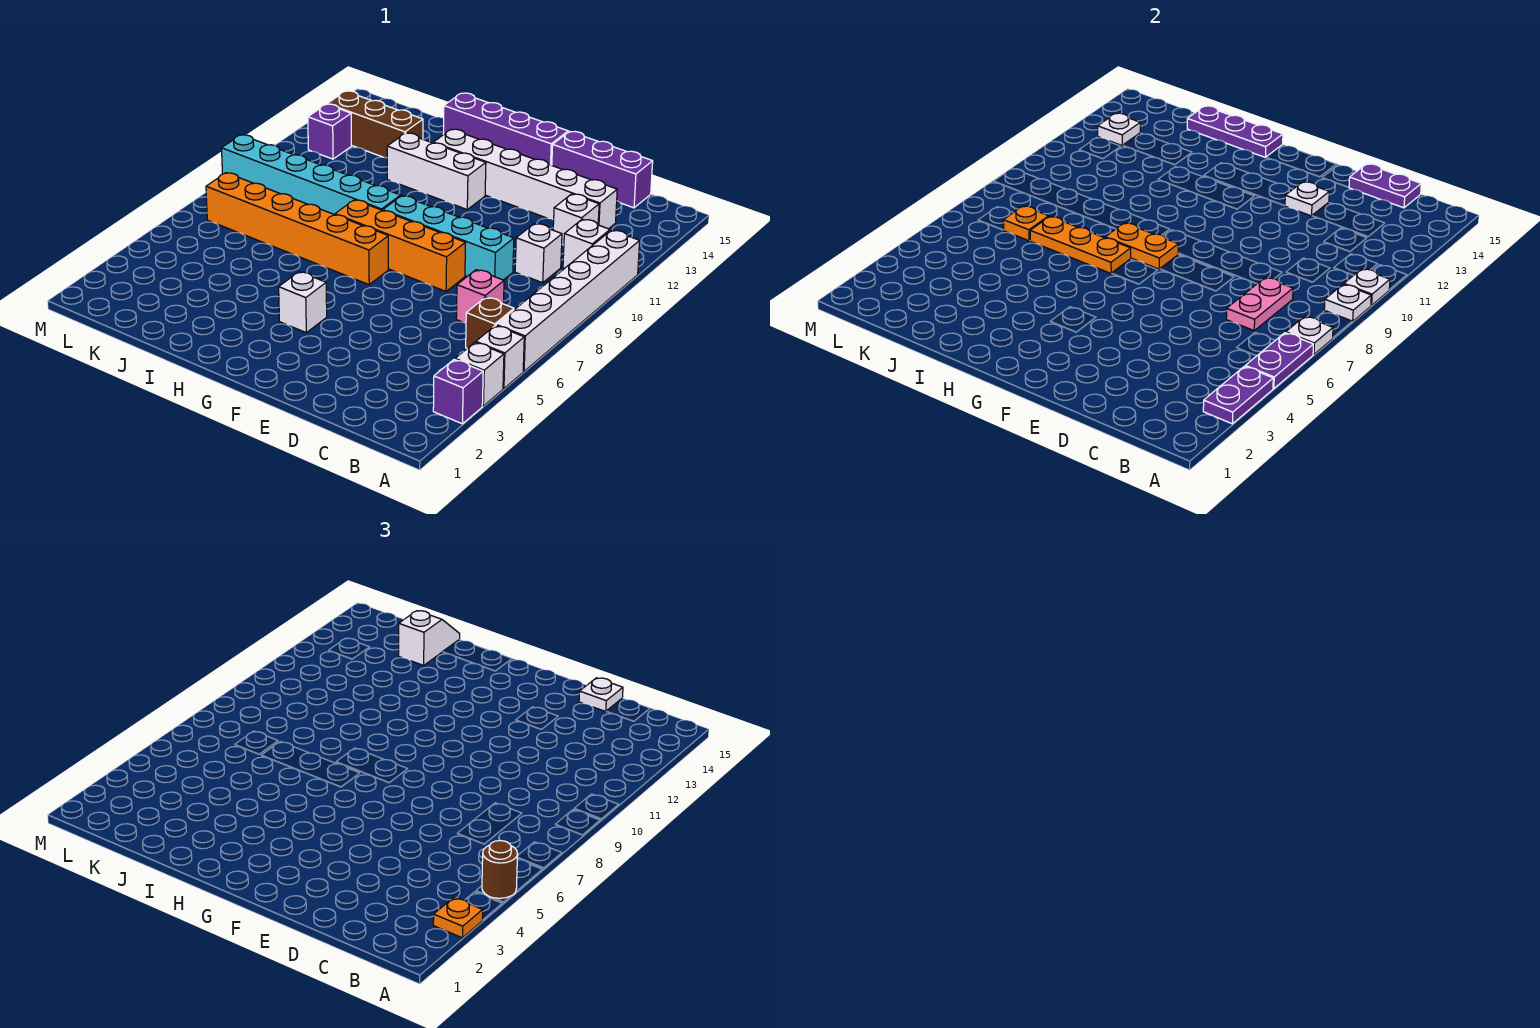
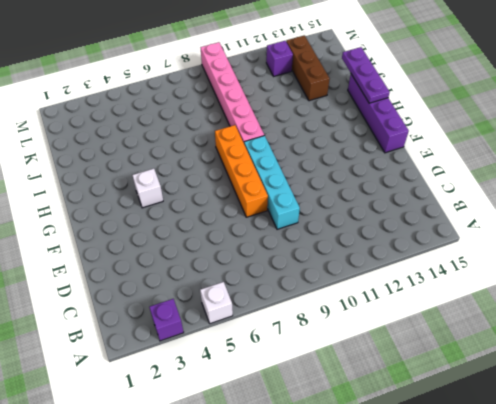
pink brick H9:M9 level 1 -> cyan brick H9:M9 level 1
none -> white brick A4 level 1
none -> white brick A6:A11 level 1
none -> brown brick B6 level 1
none -> white brick B11 level 1

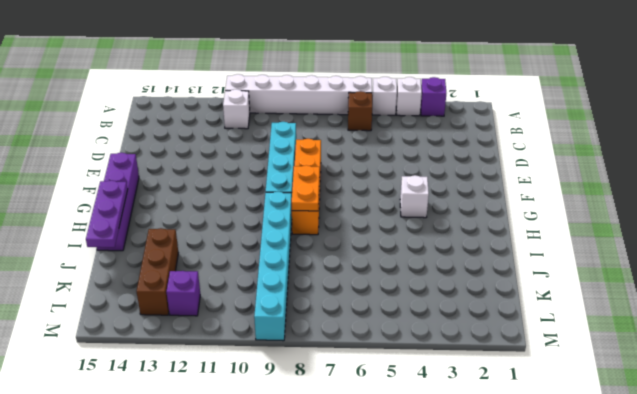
none -> pink brick C7 level 1
none -> white brick C10 level 1
none -> white brick C12 level 1
none -> white brick C13:H13 level 1

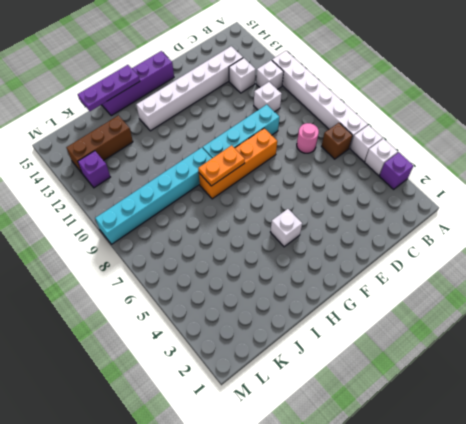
pink round brick C7 level 1 -> pink brick C7 level 1
none -> purple brick C15:E15 level 1
none -> orange brick G7:L7 level 1
none -> white brick G12:I12 level 1
none -> purple plate A3:A4 level 2

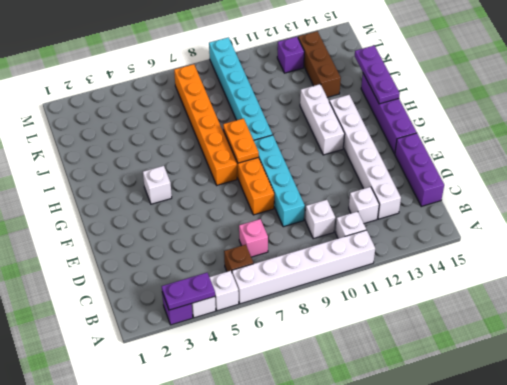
none -> purple plate A5:A6 level 2
none -> white plate A7 level 2
none -> white plate A9 level 2
none -> white plate A10 level 2

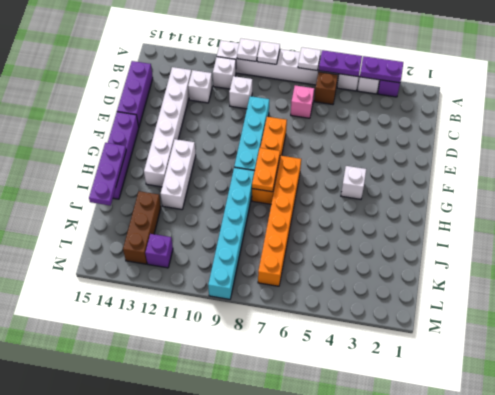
none -> pink plate C7:C8 level 2
none -> purple plate C15:D15 level 2
none -> white plate E13 level 2
none -> orange plate H7:J7 level 2

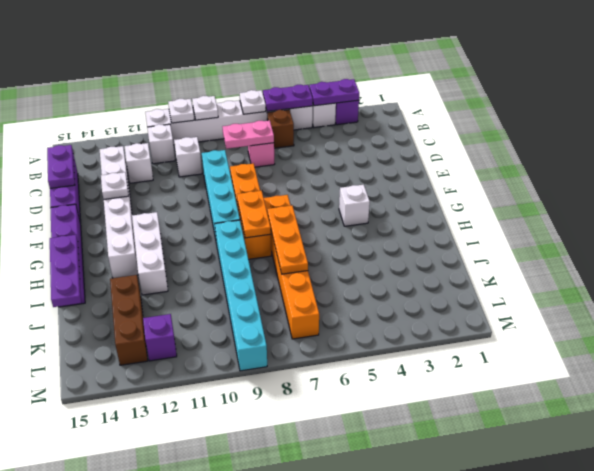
none -> orange plate K7 level 2
none -> white plate L13 level 2
none -> orange plate A3 level 3
none -> brown round brick A5 level 3

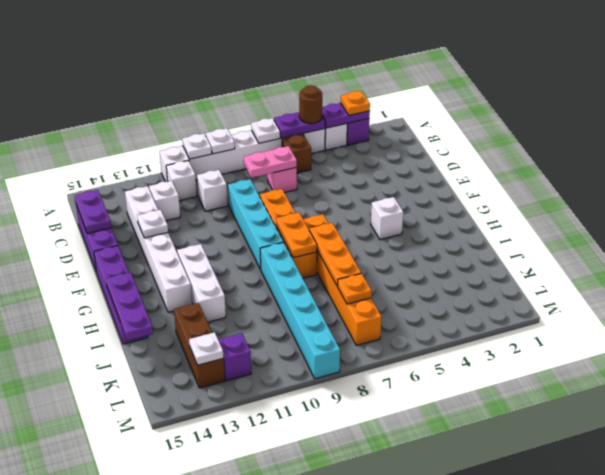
none -> white plate D15 level 3
none -> white slope J14:J15 level 3 top 14

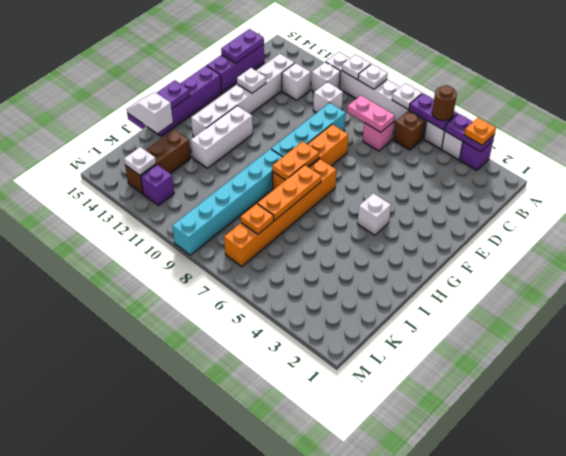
none -> white plate D15 level 3

